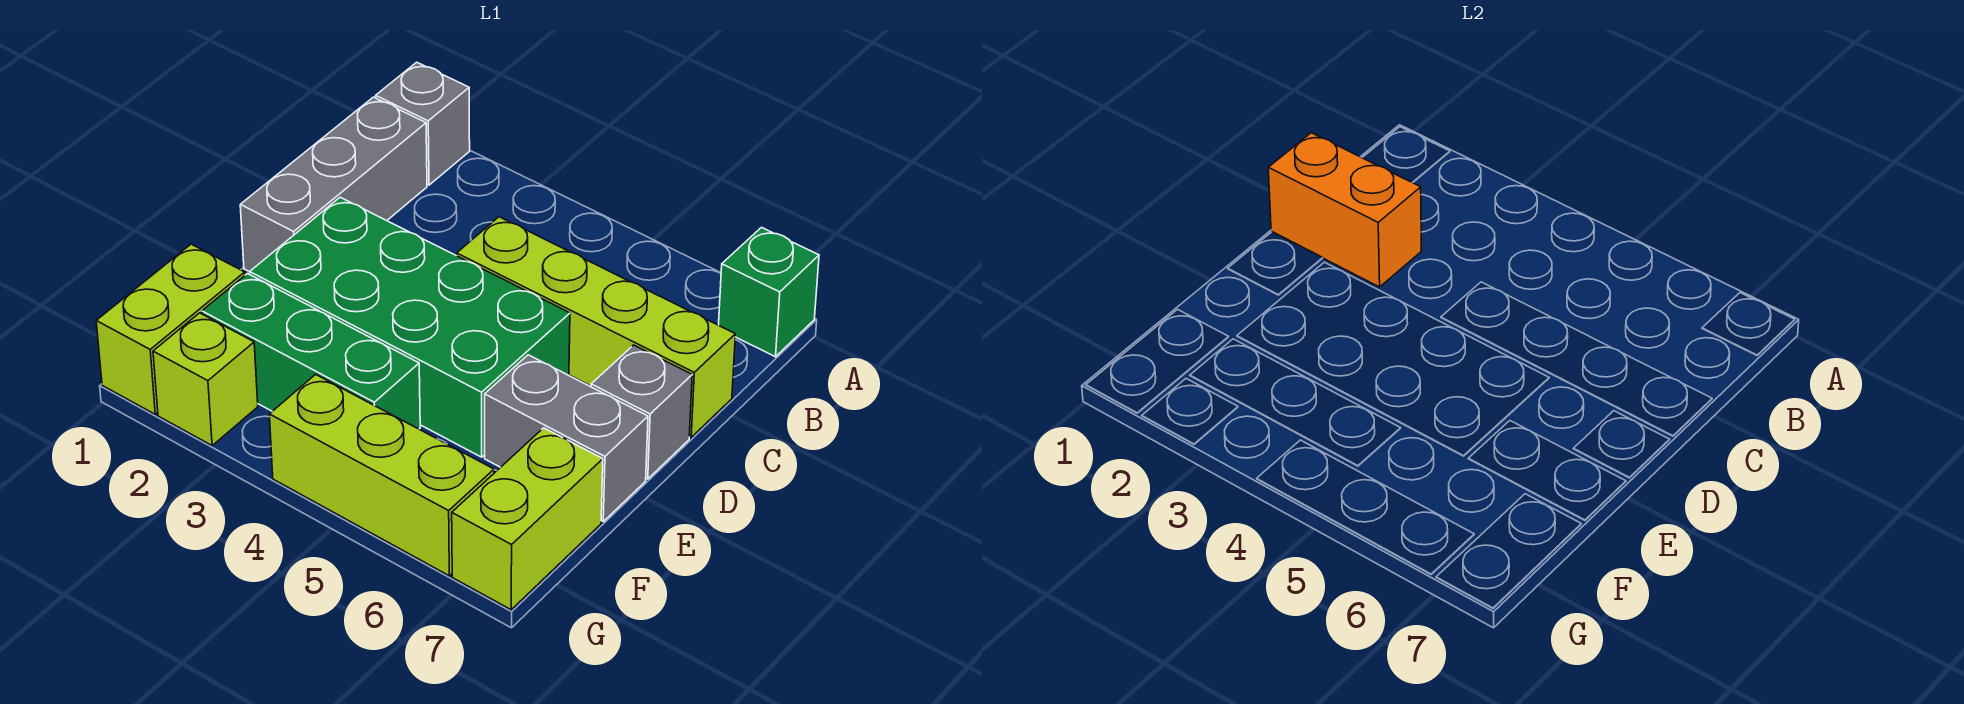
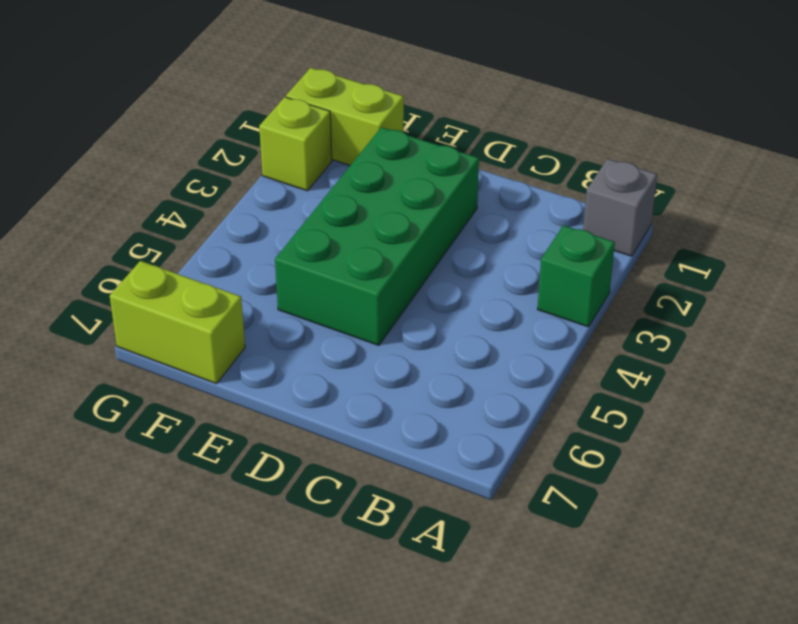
green brick A3 level 1 -> green brick A7 level 1
none -> grey brick B1:D1 level 1
none -> lime brick C4:C7 level 1
none -> grey brick D7 level 1

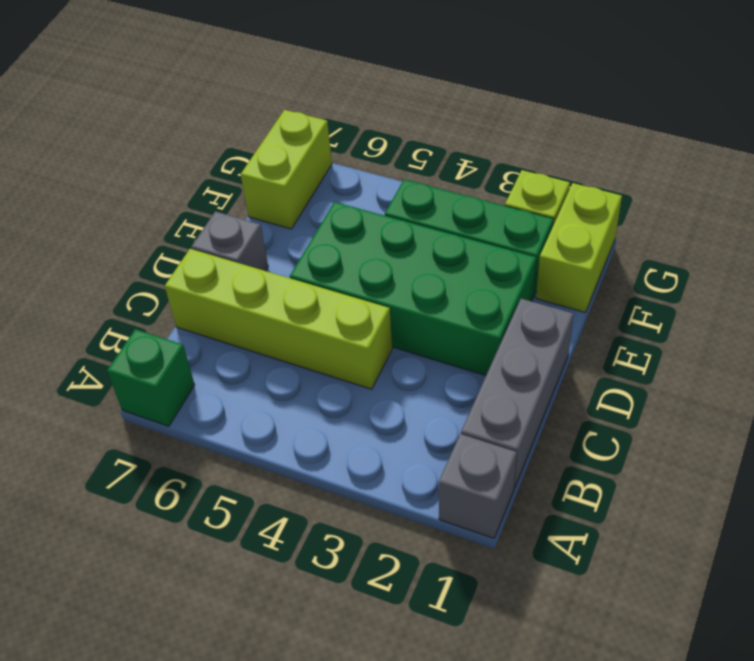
none -> grey brick E6:E7 level 1
none -> lime brick G4:G6 level 1
none -> orange brick C1:C2 level 2

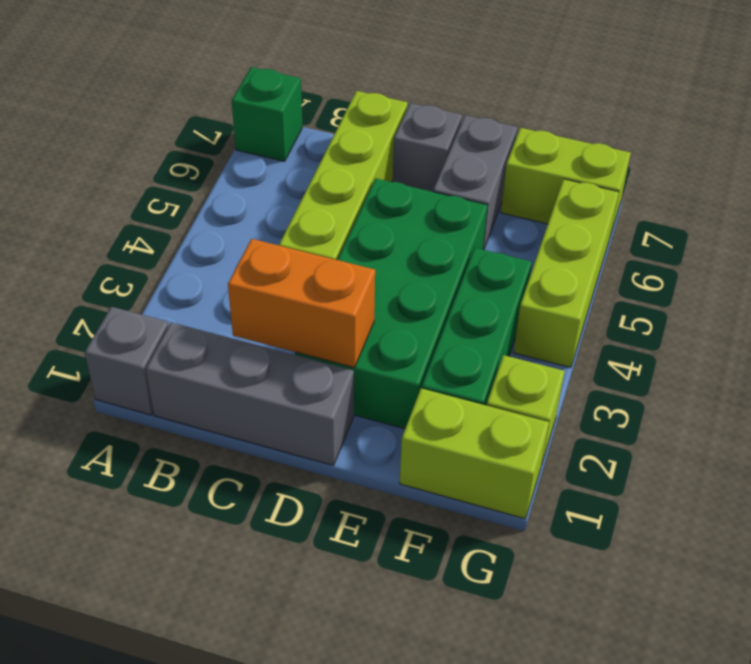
orange brick C2:D2 level 2 -> orange brick C1:C2 level 2

